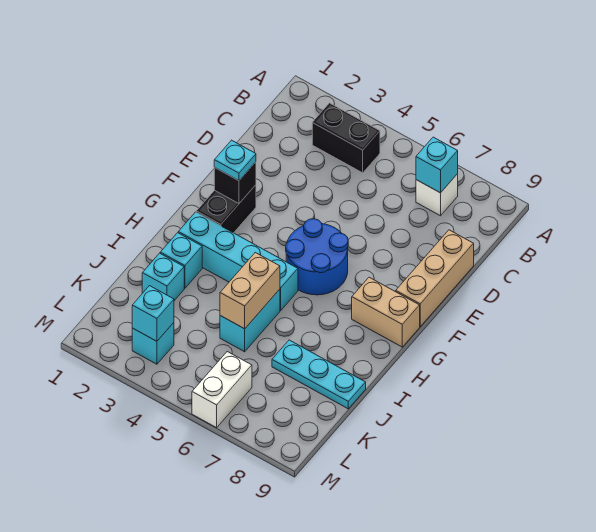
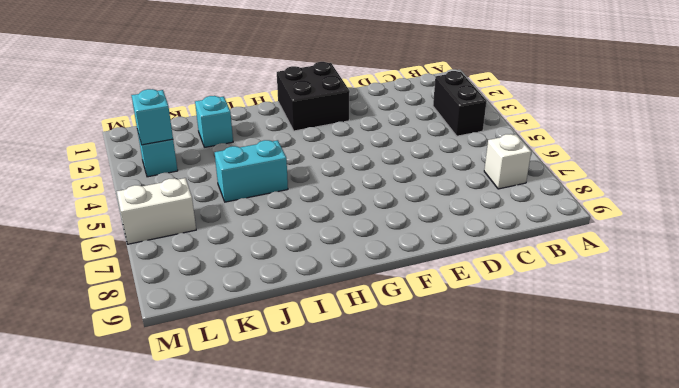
black brick F1:G2 level 1 -> black brick F2:G2 level 1
none -> tan brick D9:F9 level 1
none -> blue round brick F5:G6 level 1
none -> tan brick G8:G9 level 1

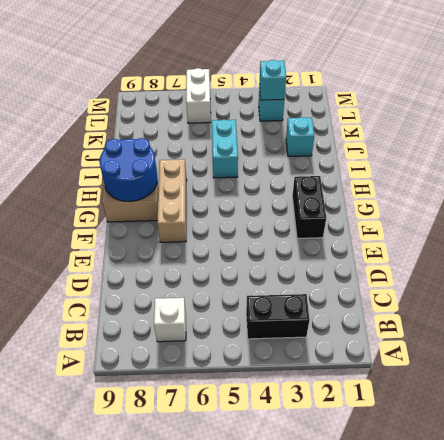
tan brick F7:H7 level 1 -> tan brick D9:F9 level 1
blue round brick G8:H9 level 2 -> blue round brick F5:G6 level 1
none -> cyan brick H2:H5 level 1
none -> cyan brick I2 level 1
none -> cyan plate J7:J9 level 1

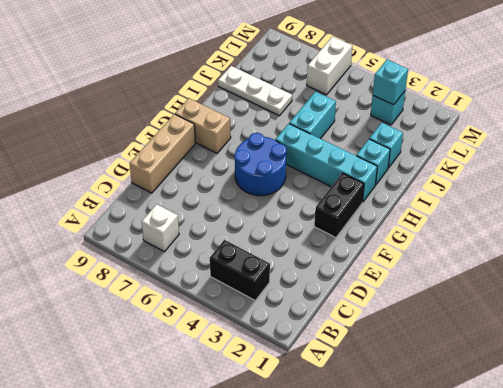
white plate J7:J9 level 1 -> cyan plate J7:J9 level 1
none -> cyan brick B7 level 2
none -> black brick F2 level 2
none -> tan brick I5:J5 level 2

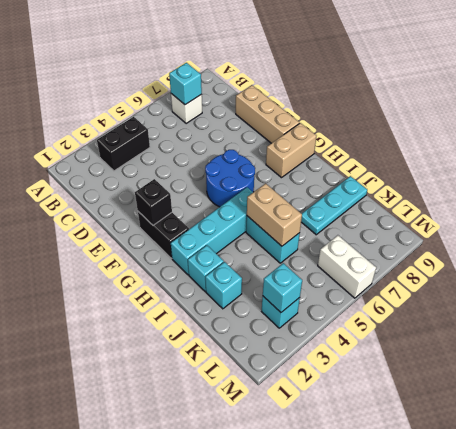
none -> cyan plate F2 level 3

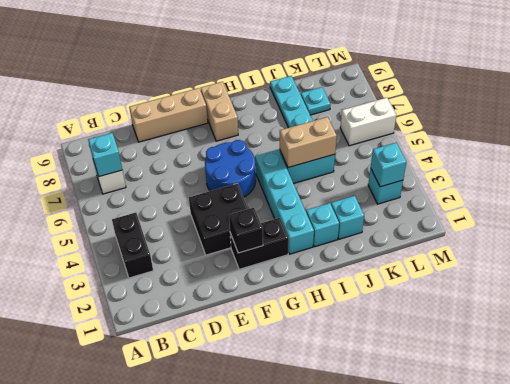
black brick E3:F4 level 1 -> none
cyan plate K8 level 1 -> cyan plate F2 level 3

